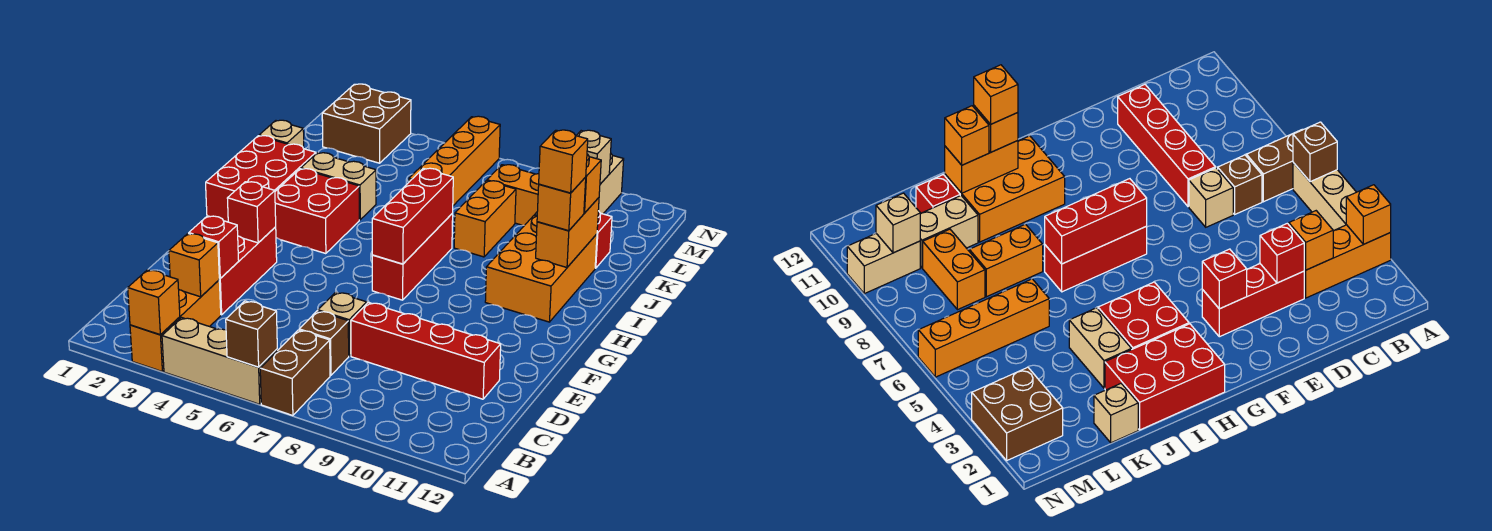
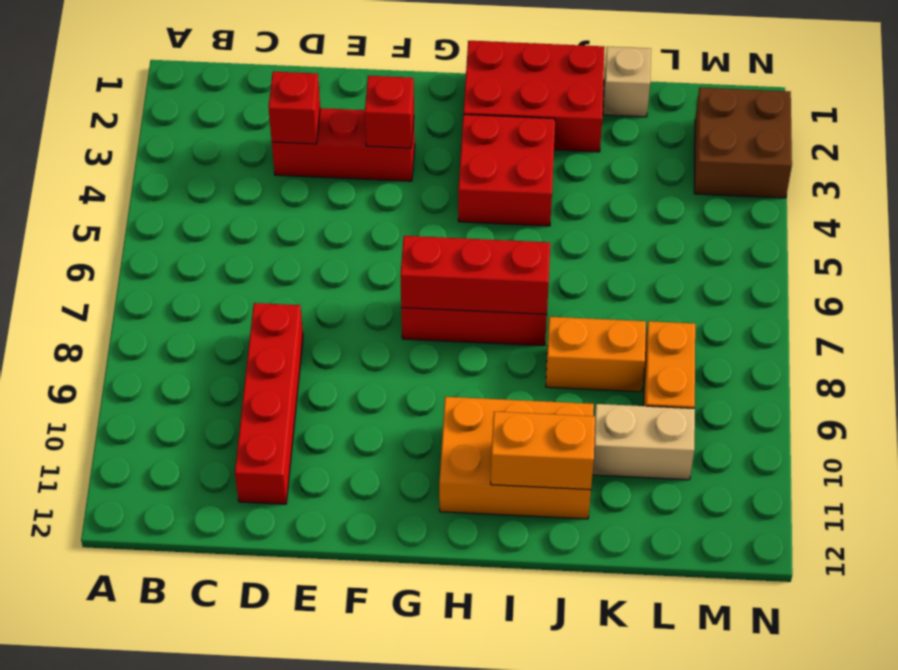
none -> orange brick A3:C3 level 1
none -> tan brick A4:A6 level 1
none -> brown brick A7:B7 level 1
none -> brown brick C7 level 1

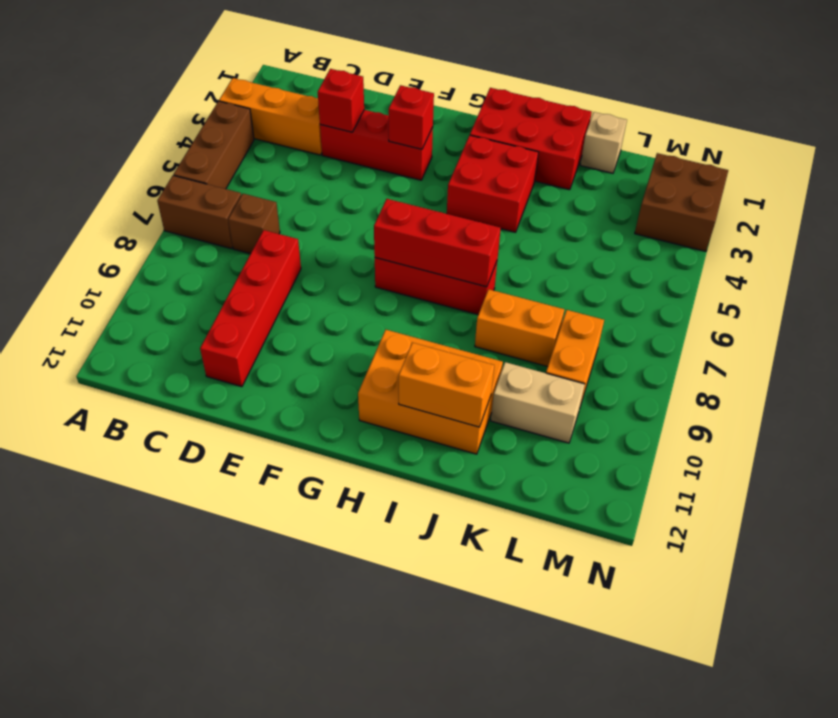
brown brick A4:A6 level 1 -> tan brick A4:A6 level 1
none -> tan brick D7 level 1
none -> tan brick J3:J4 level 1
none -> orange brick K6:N6 level 1
none -> red brick K11 level 1

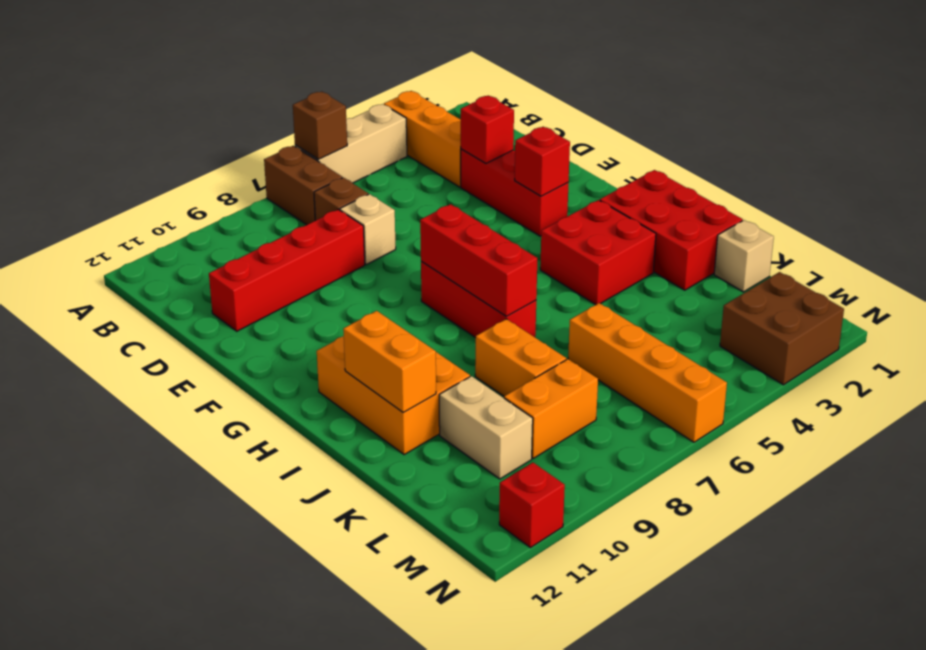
red brick N11 level 1 -> red brick K11 level 1
none -> tan brick J3:J4 level 1
none -> tan brick M10:N10 level 1
none -> orange brick A3 level 2
none -> orange brick C3 level 2

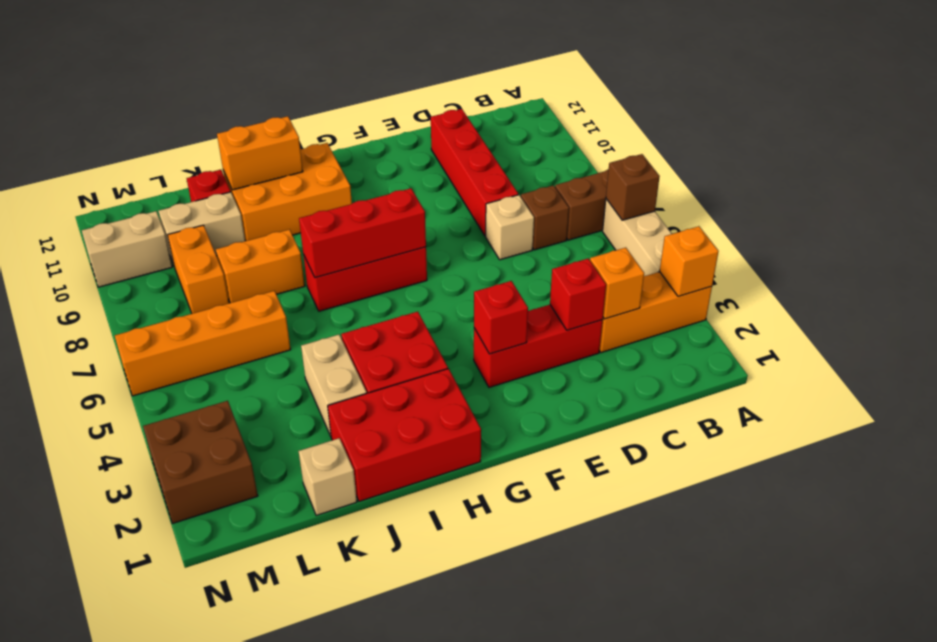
none -> tan brick M10 level 2
none -> orange brick I11 level 3
none -> orange brick J11 level 3
none -> orange brick I11 level 4

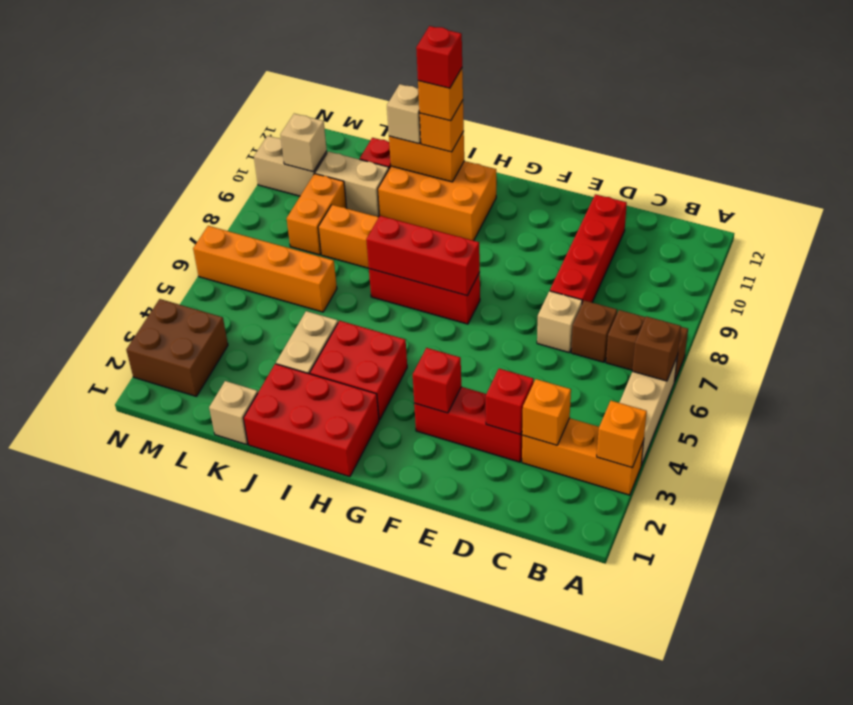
red brick I11 level 5 -> none
tan brick J11 level 3 -> orange brick J11 level 3

